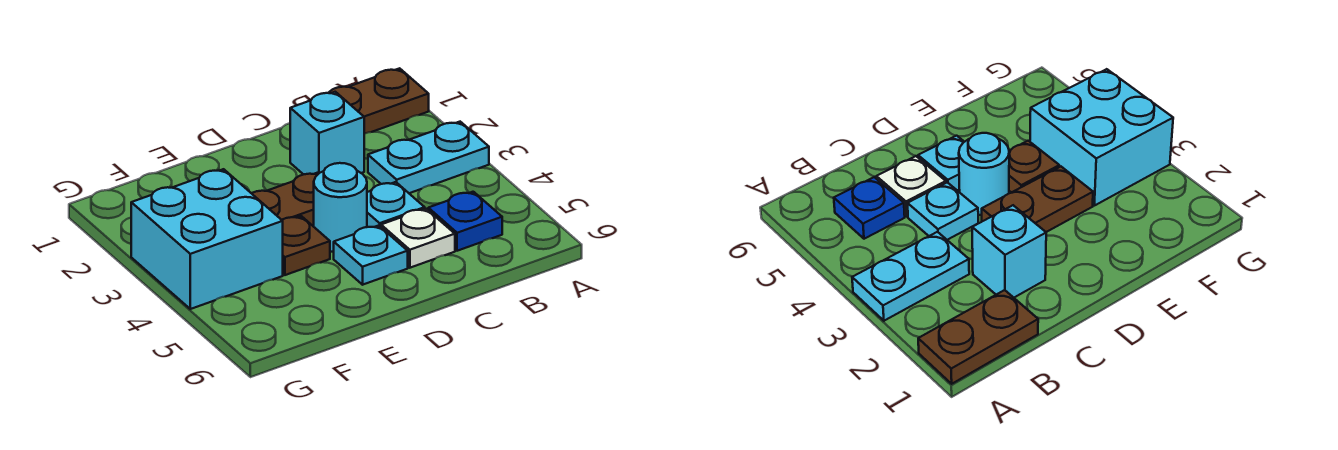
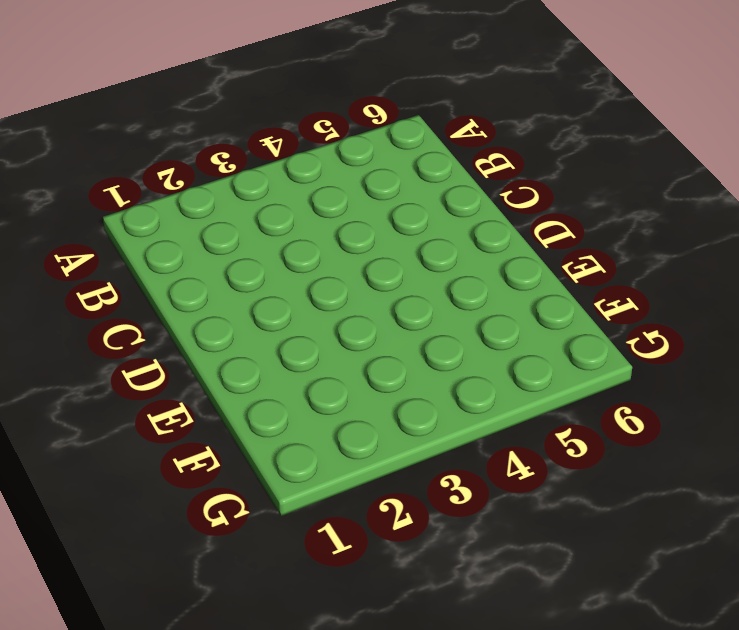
none -> brown plate A1:B1 level 1
none -> cyan plate A3:B3 level 1

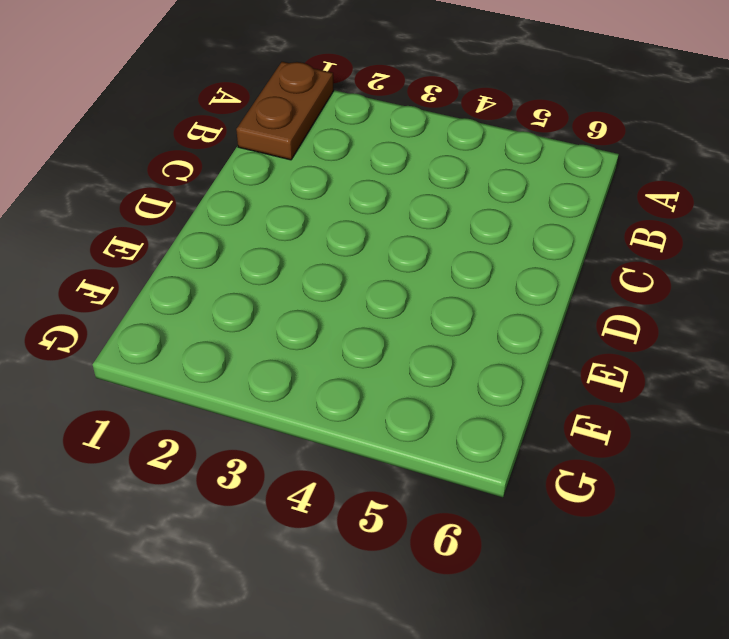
none -> cyan plate A3:B3 level 1
none -> blue plate B5 level 1

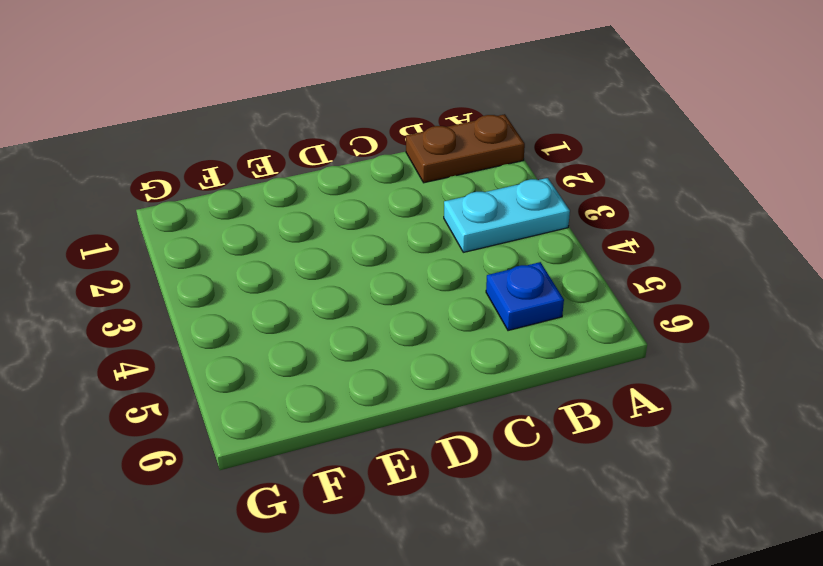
none -> cyan brick C2 level 1
none -> cyan plate C4 level 1

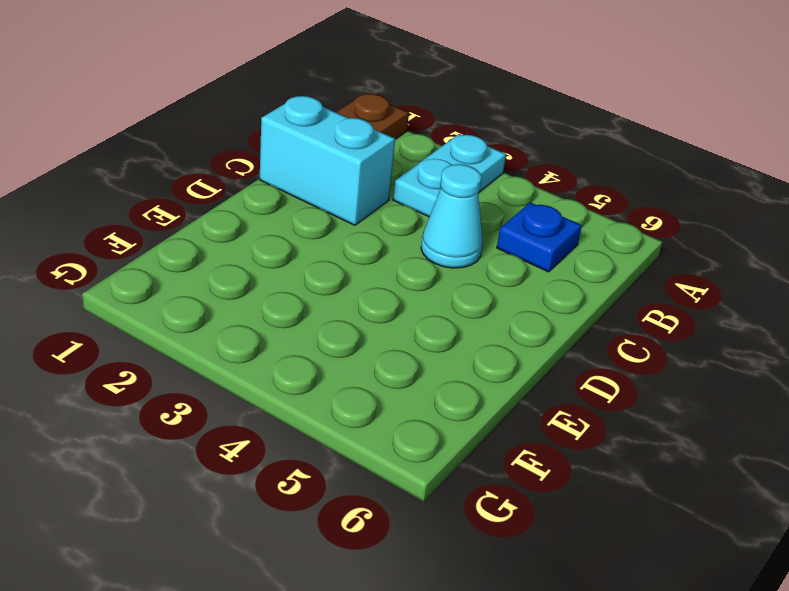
cyan brick C1:C2 level 1 -> cyan brick C2 level 1
cyan cone C4 level 1 -> cyan plate C4 level 1
none -> white plate C5 level 1
none -> brown plate D3:E3 level 1

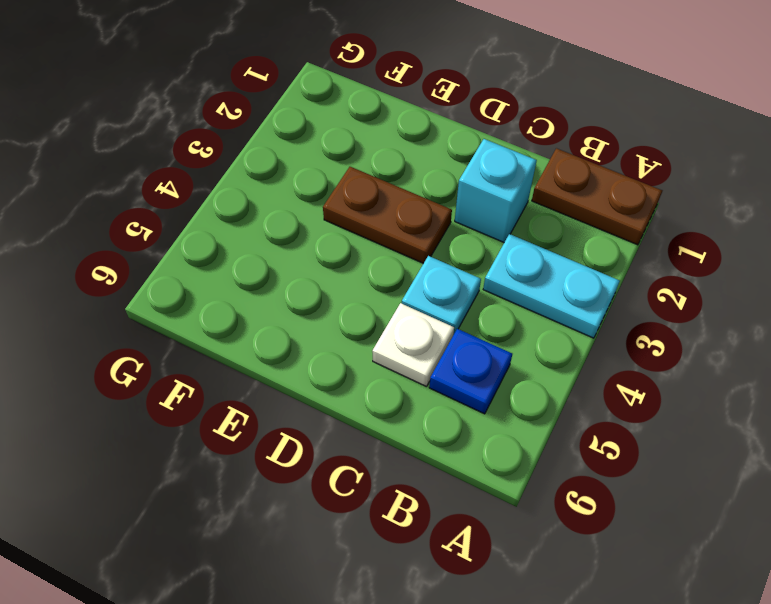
none -> cyan round brick D4 level 1
none -> cyan plate D5 level 1

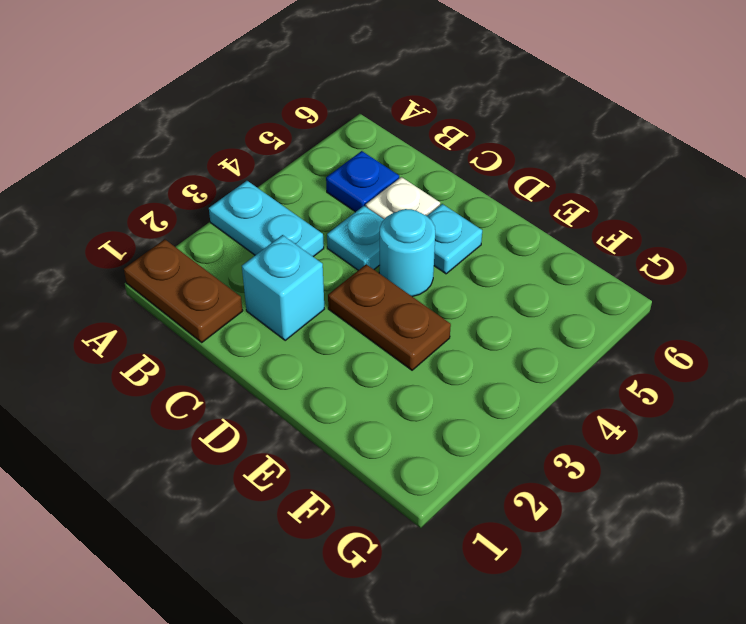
none -> brown plate E4 level 1
none -> cyan brick F3:G4 level 1

